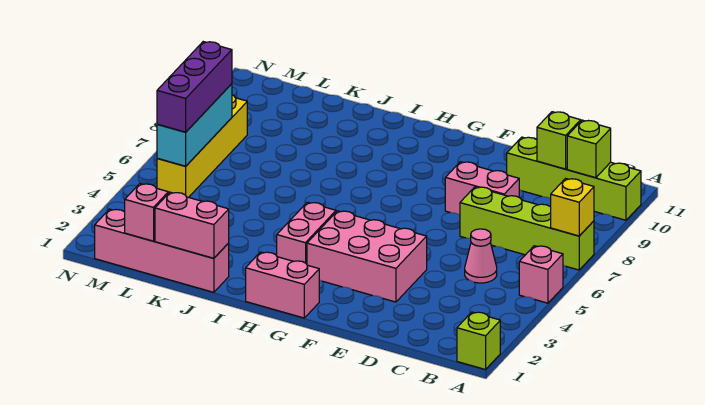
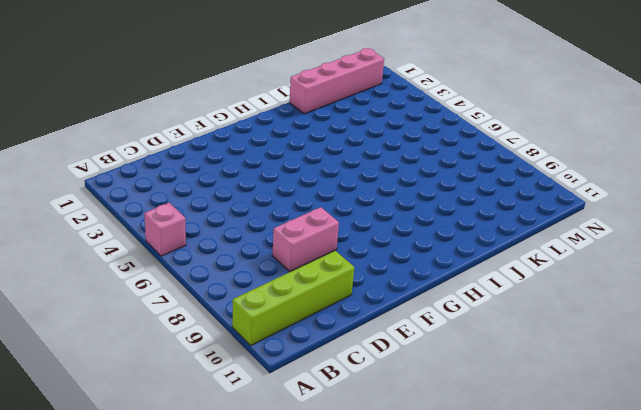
none -> lime brick A1 level 1
none -> lime brick A7:D7 level 1
none -> pink cone C5 level 1

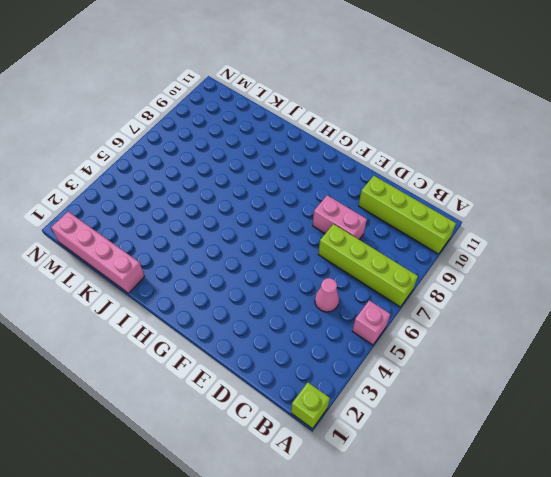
none -> pink brick E3:G4 level 1
none -> pink brick G1:H1 level 1
none -> pink brick H3:H4 level 1

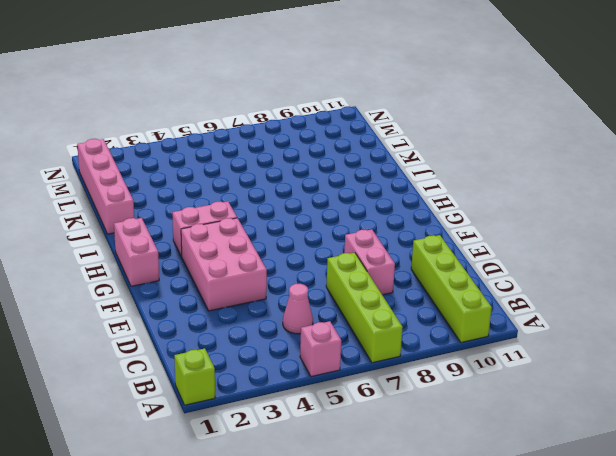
none -> yellow brick M5:M8 level 1
none -> yellow brick A7 level 2
none -> lime brick B10 level 2

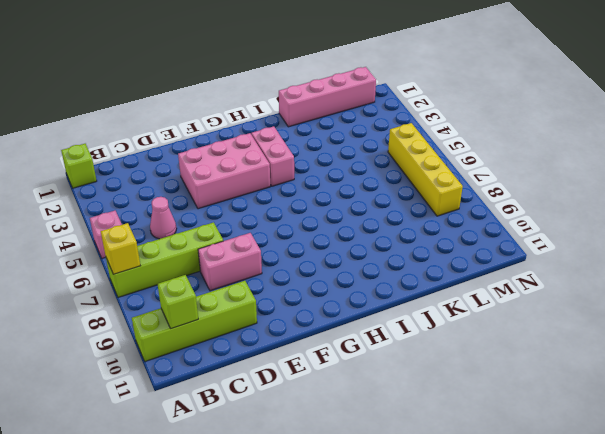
none -> pink brick G1:H1 level 1
none -> lime brick C10 level 2
none -> pink brick J1:K1 level 2

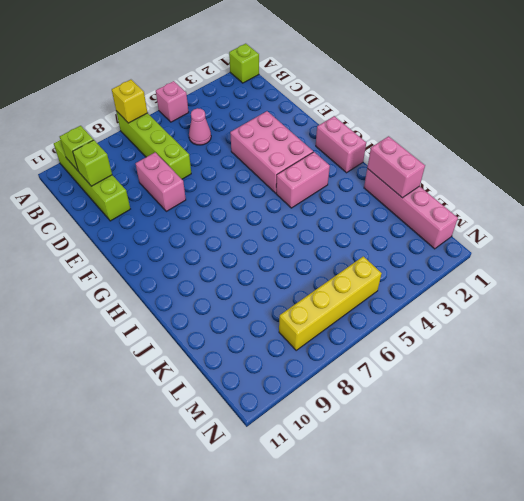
none -> pink brick L1 level 2
none -> cyan brick M5:M7 level 2
none -> purple brick M5:M7 level 3

